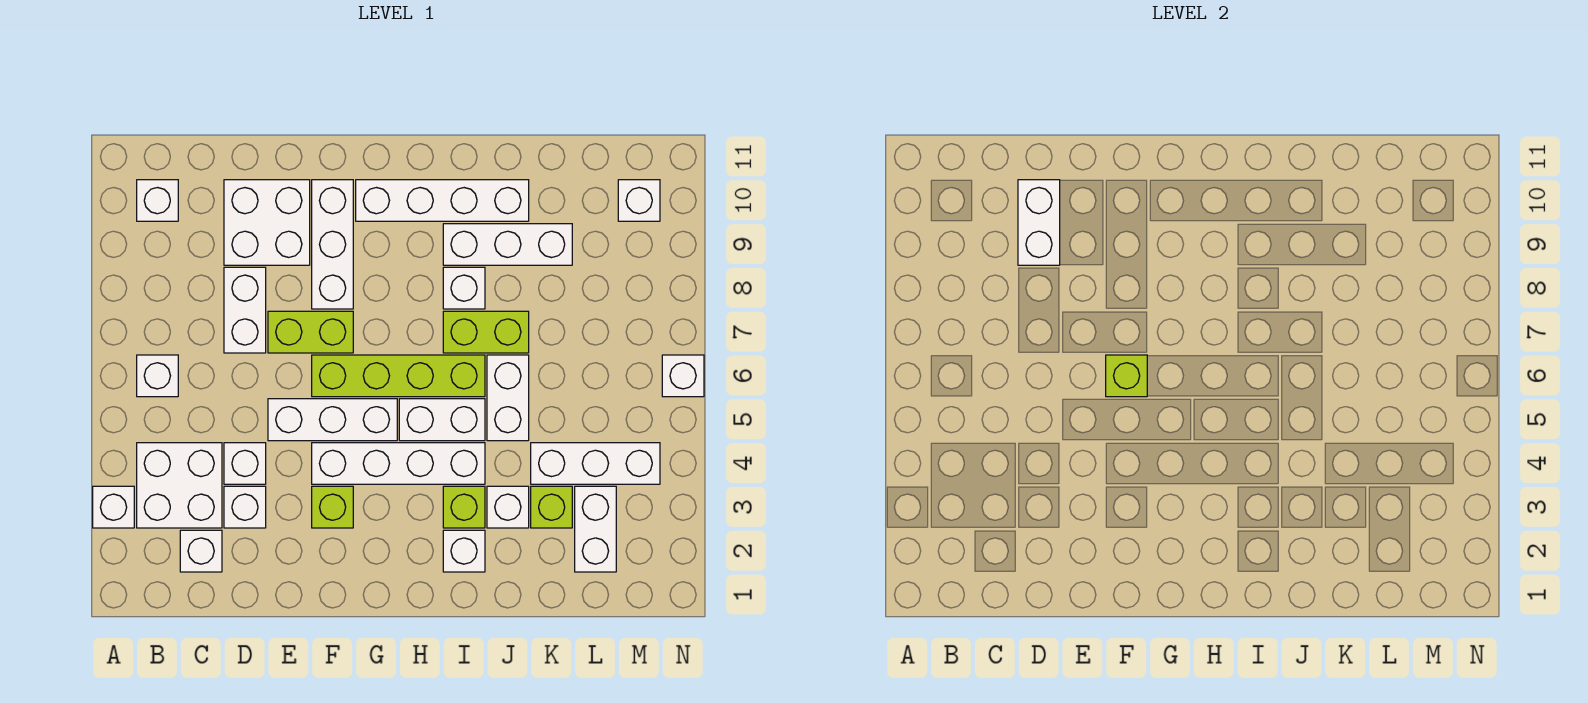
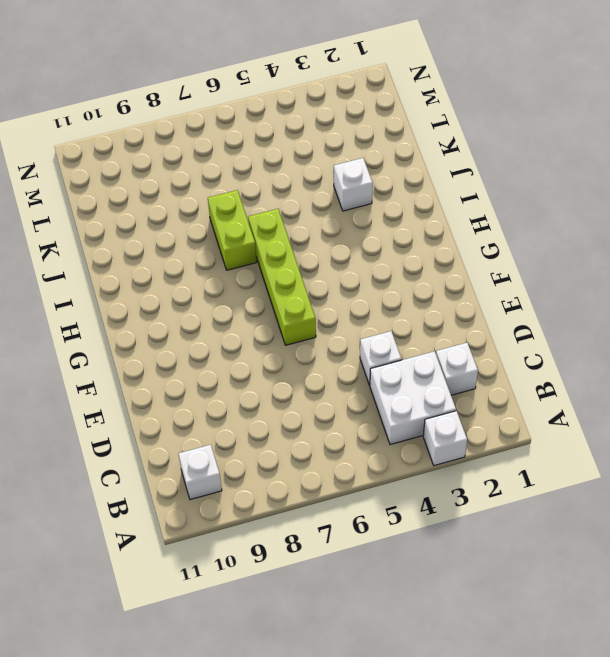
none -> white brick B6 level 1
none -> white brick D3 level 1
none -> white brick D7:D8 level 1
none -> white brick D9:E10 level 1

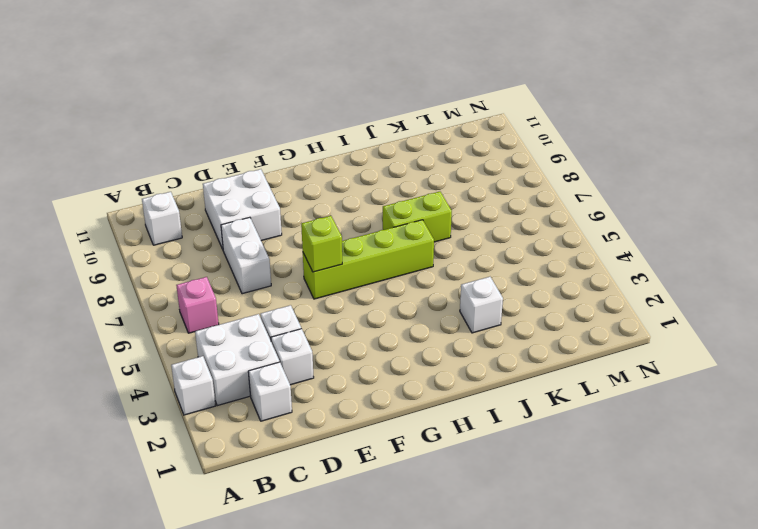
pink brick B6 level 1 -> white brick B6 level 1
none -> white brick E5:G5 level 1
none -> lime brick E7:F7 level 1
none -> lime brick F3 level 1
none -> white brick F4:I4 level 1

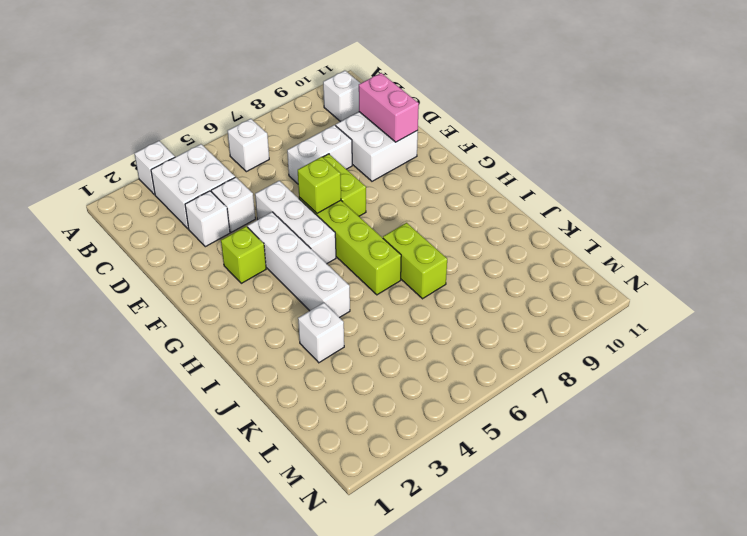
pink brick D10:E10 level 2 -> white brick D9:D10 level 2
none -> white brick C2 level 1
none -> white brick F8:F10 level 1
none -> white brick G10:J10 level 1
none -> white brick H5:I5 level 1

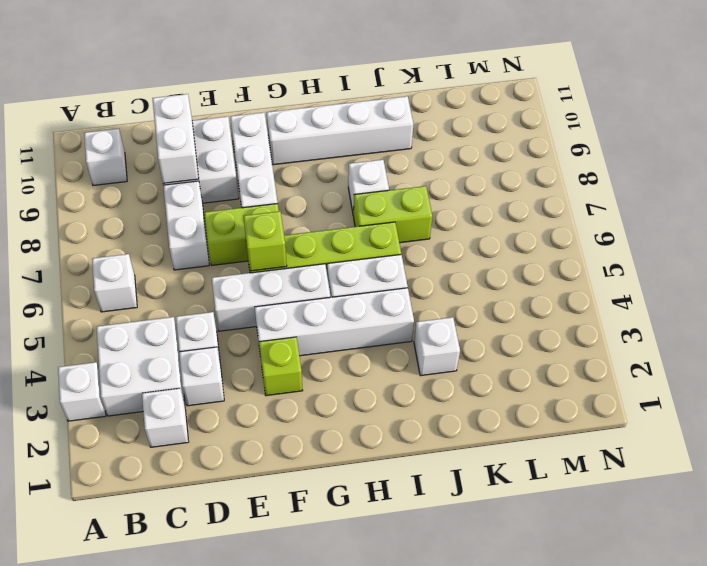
none -> white brick I2 level 1
none -> lime brick I3 level 1
none -> white brick I9:K9 level 1
none -> white brick J5:J6 level 1

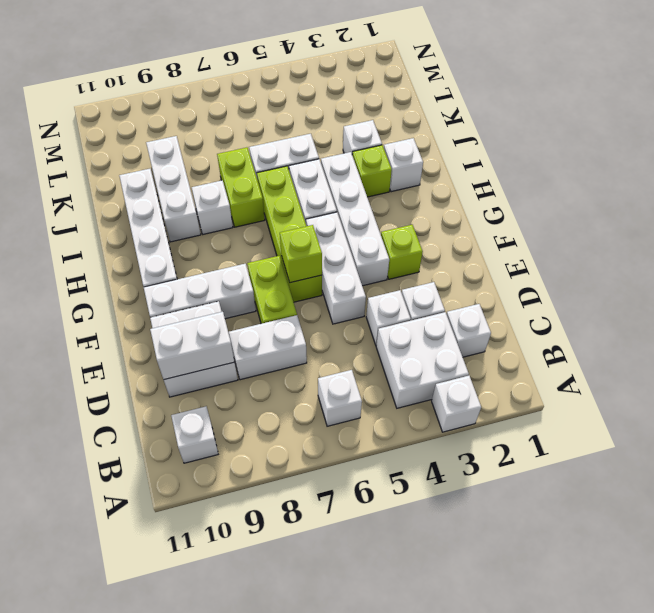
none -> lime brick K3 level 1
none -> white brick K4:M4 level 1
none -> white brick L2:L3 level 1
none -> white brick M10 level 1

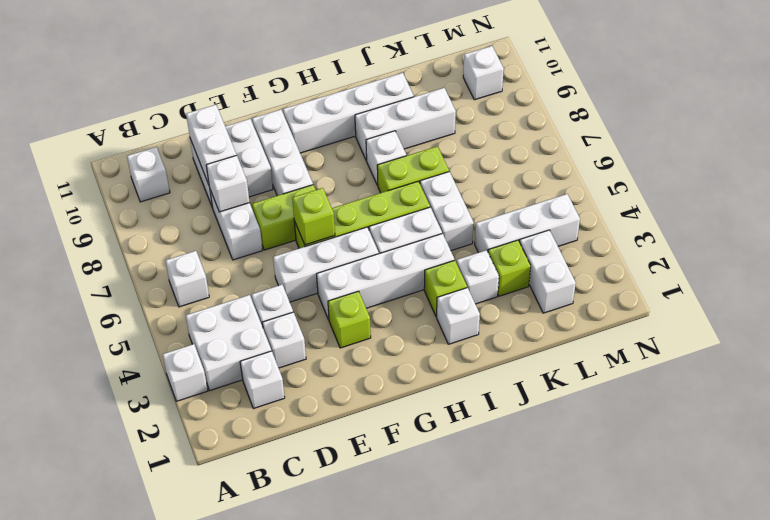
white brick D8 level 2 -> white brick N6 level 1

